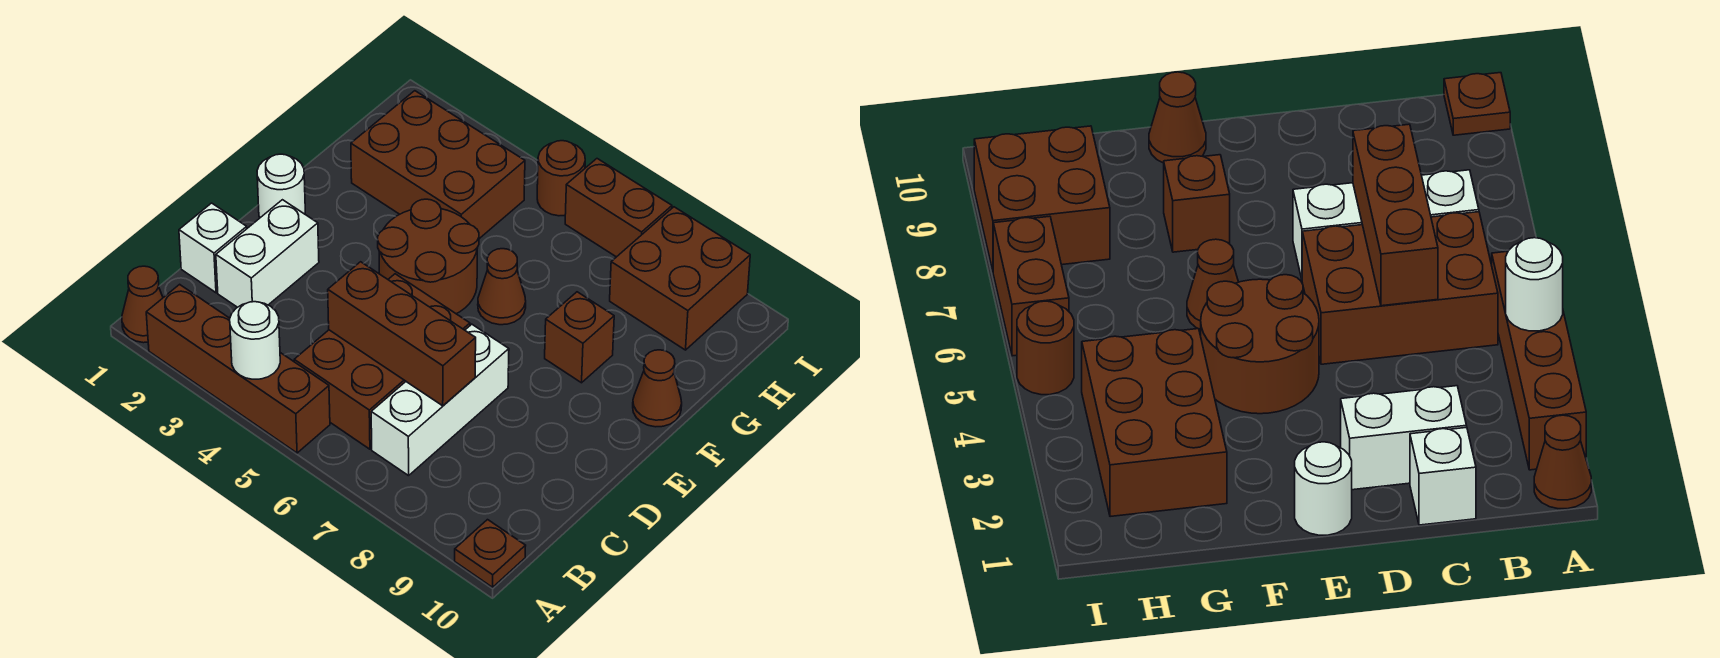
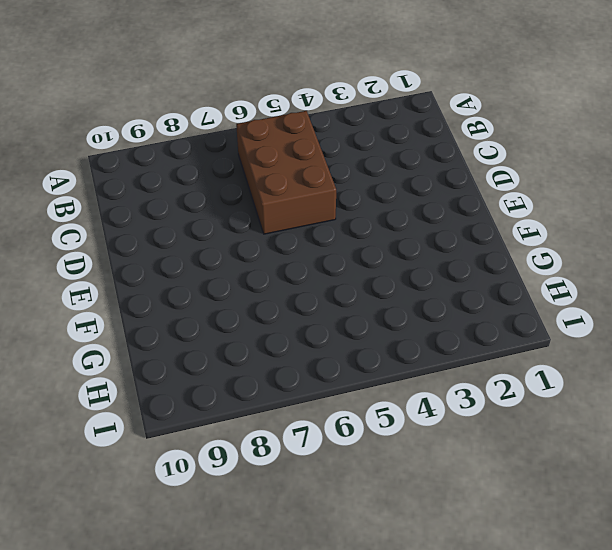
none -> brown cone A1 level 1
none -> brown brick A2:A5 level 1
none -> brown plate A10 level 1

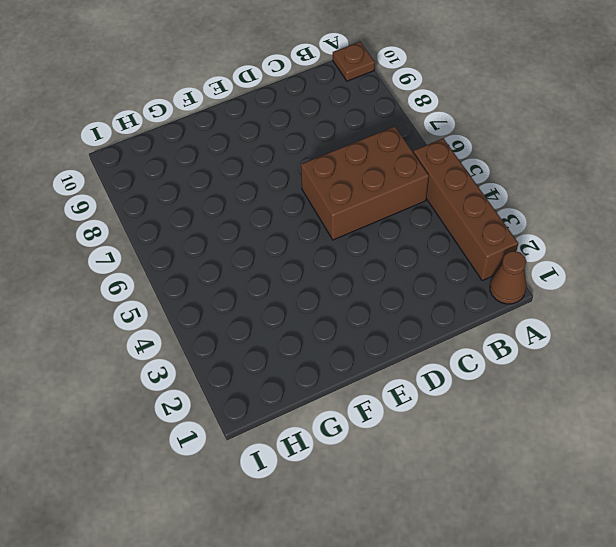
none -> white brick B7:D7 level 1
none -> white brick C1 level 1
none -> white brick C2:D2 level 1

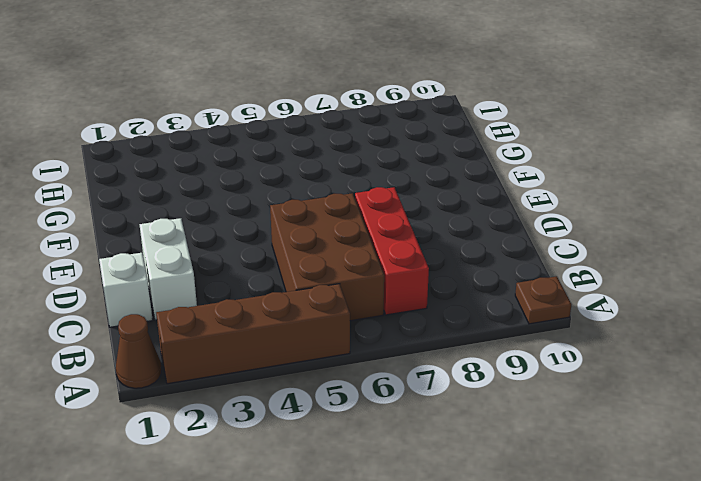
red brick B7:D7 level 1 -> white brick B7:D7 level 1
none -> white round brick E1 level 1
none -> brown round brick E4:F5 level 1
none -> brown cone F6 level 1

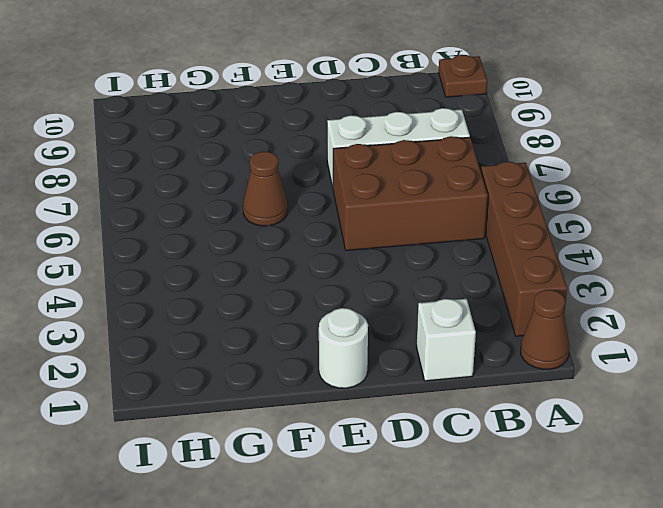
none -> white brick C2:D2 level 1
none -> brown round brick E4:F5 level 1
none -> brown brick F8 level 1

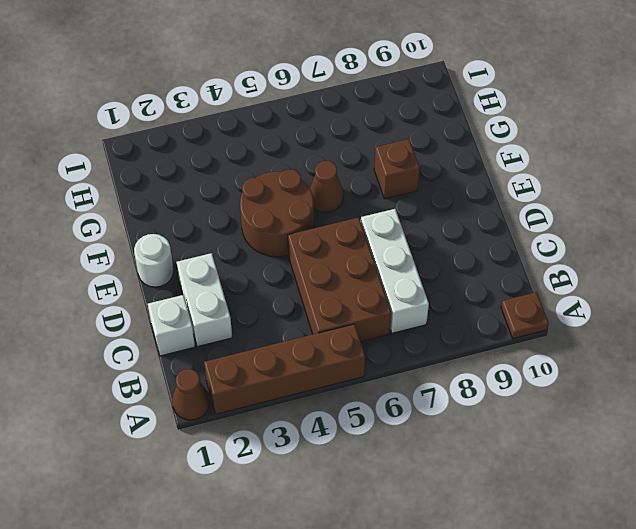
none -> brown cone F10 level 1
none -> brown brick G2:H4 level 1
none -> brown brick H8:I9 level 1

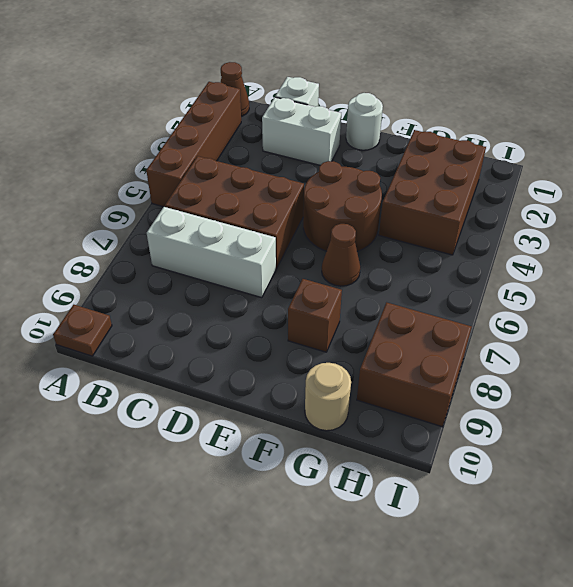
tan round brick G10 level 1 -> none
none -> brown cone F10 level 1
none -> brown round brick I5 level 1
none -> brown brick I6:I7 level 1

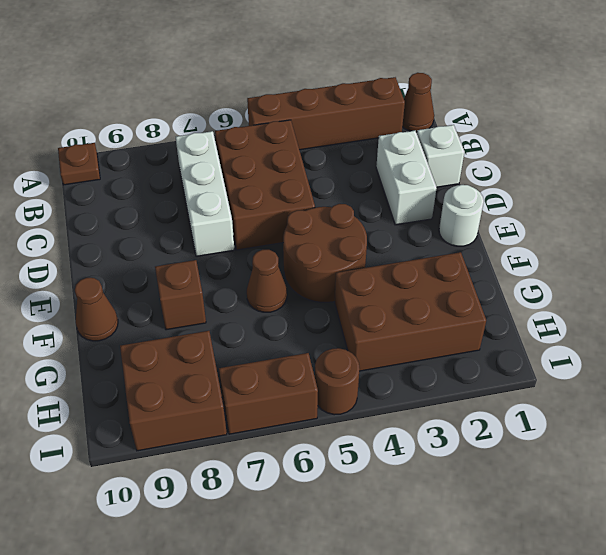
none -> white round brick A4 level 2
none -> brown brick C5:C7 level 2

